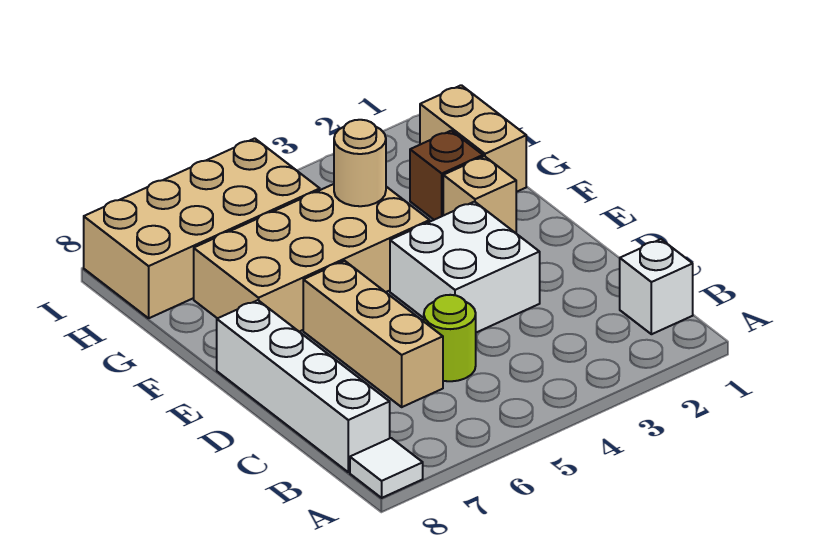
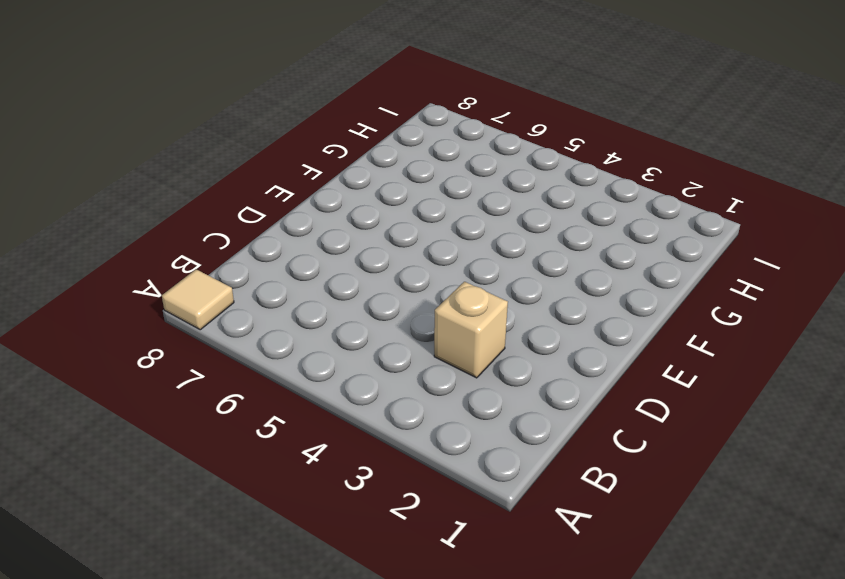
tan tile A8 level 1 -> white tile A8 level 1
tan brick C3 level 1 -> tan brick F2 level 1
none -> white brick B1 level 1
none -> white brick B8:E8 level 1
none -> lime round brick C5 level 1

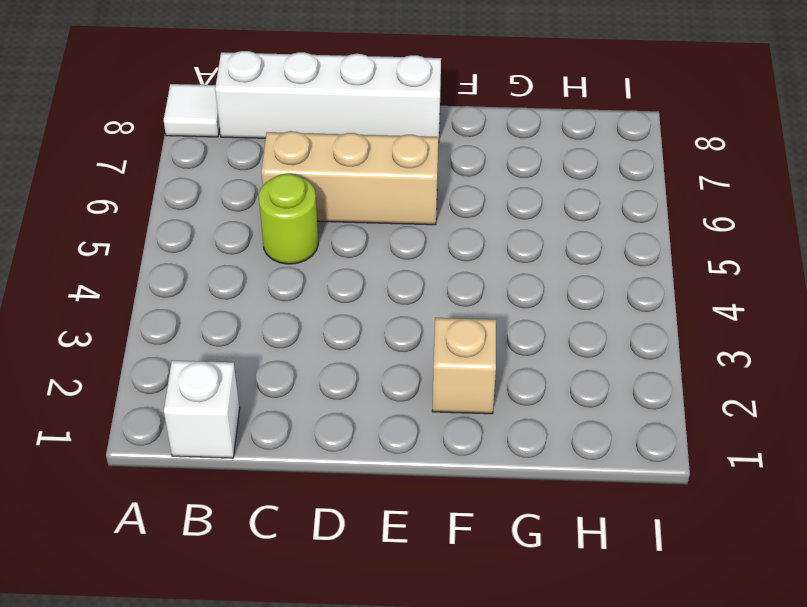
none -> white brick D3:E4 level 1
none -> tan brick F4:G7 level 1
none -> tan brick G1:H1 level 1

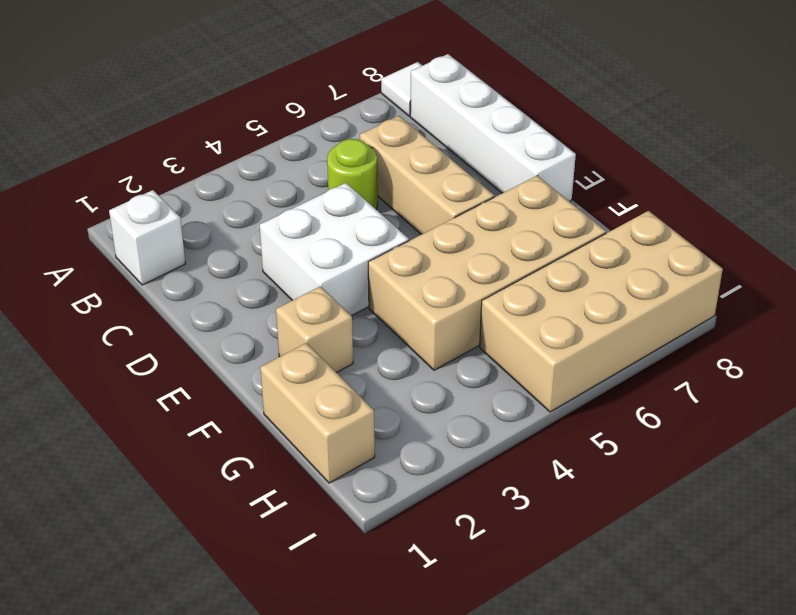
none -> brown brick G2 level 1
none -> tan round brick G4 level 2

